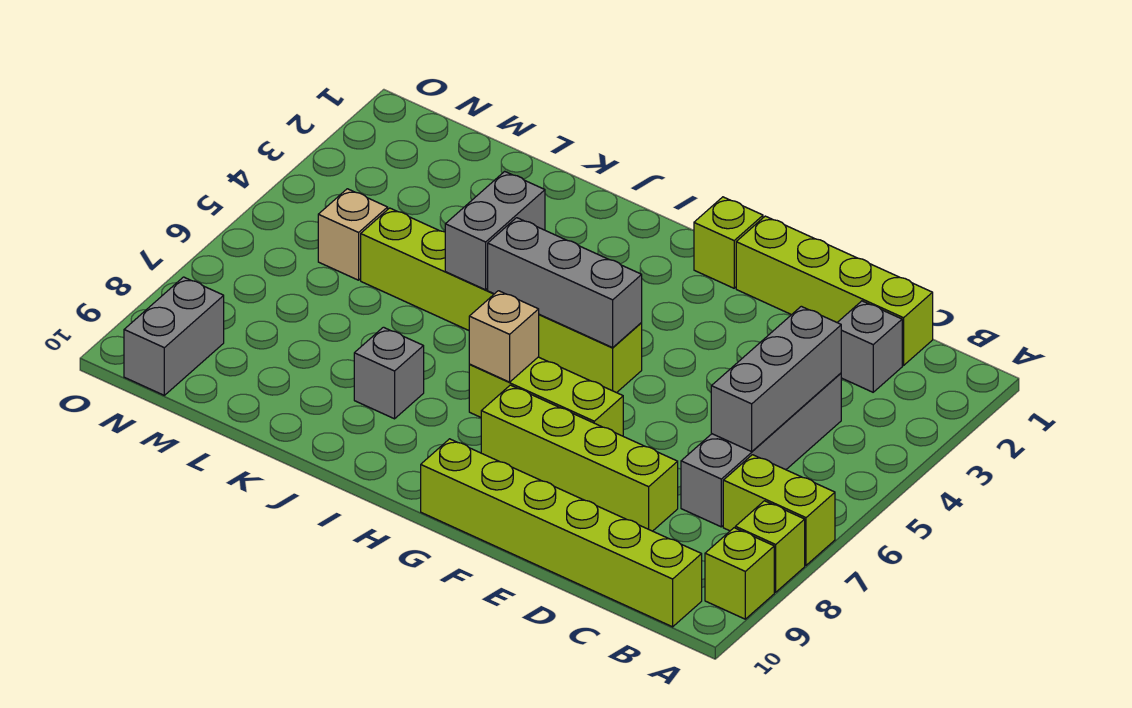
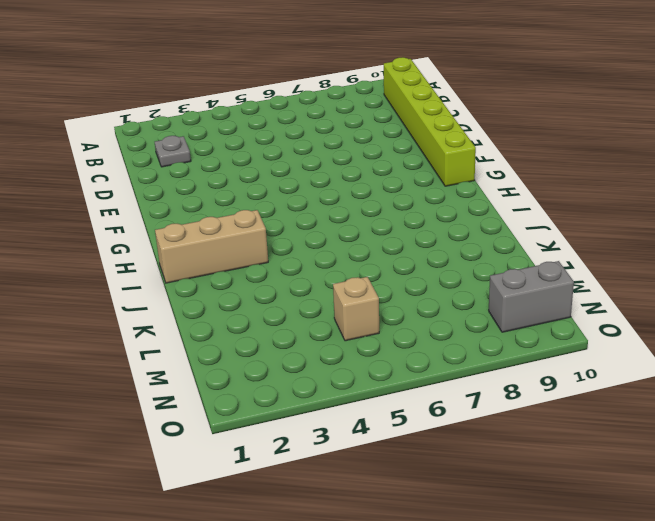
grey plate C2 level 1 -> grey brick C2 level 1
tan brick I1:I3 level 1 -> none
none -> lime brick A7:B7 level 1
none -> lime brick A8 level 1
none -> lime brick A9 level 1

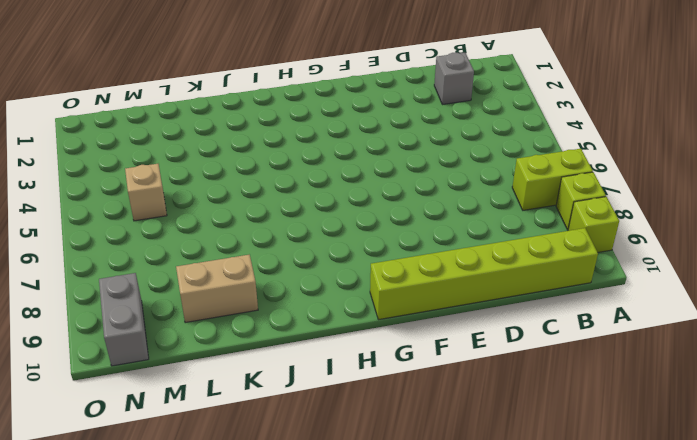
tan brick K9:L9 level 1 -> none
none -> lime brick C1:F1 level 1
none -> grey brick C4:C7 level 1
none -> lime brick D8:G8 level 1

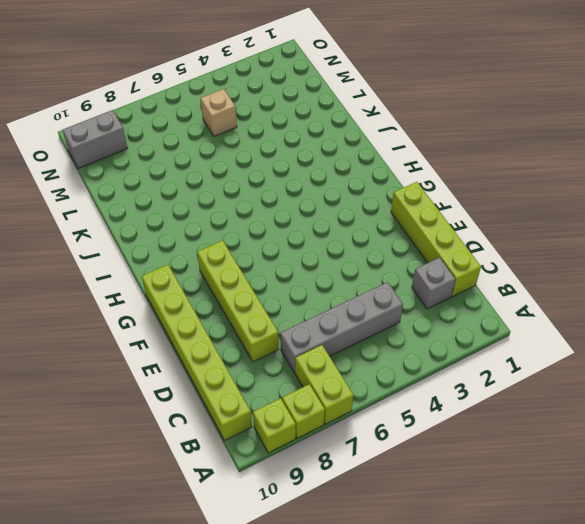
none -> lime brick F7:H7 level 1
none -> lime brick G1 level 1
none -> lime brick G5:L5 level 1

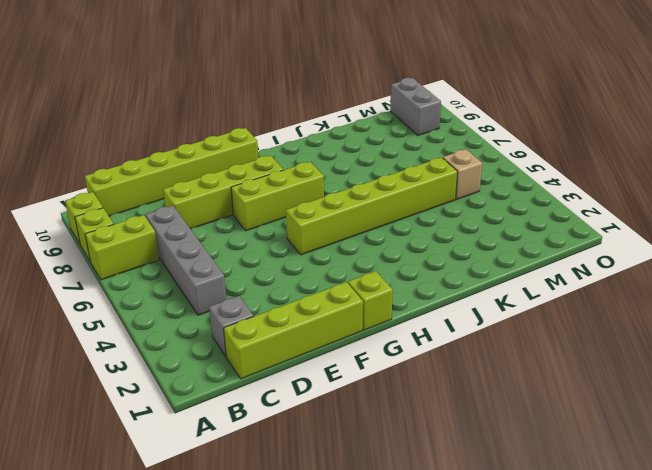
none -> grey brick J8 level 1
none -> grey brick C4:C6 level 2
none -> grey brick G5:I5 level 2

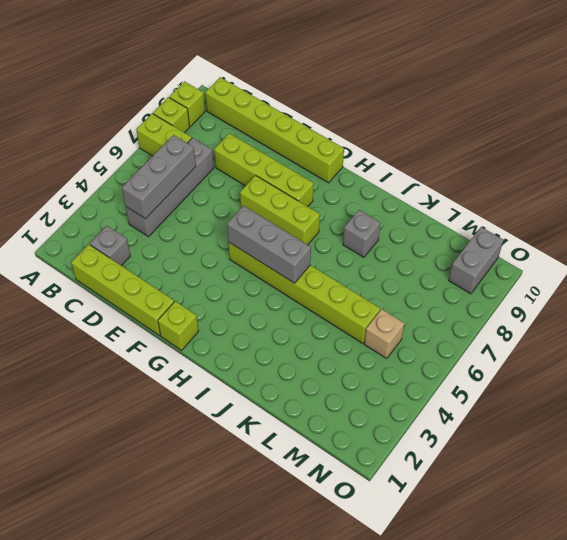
none -> tan brick H7 level 2
none -> grey brick J4:J5 level 2

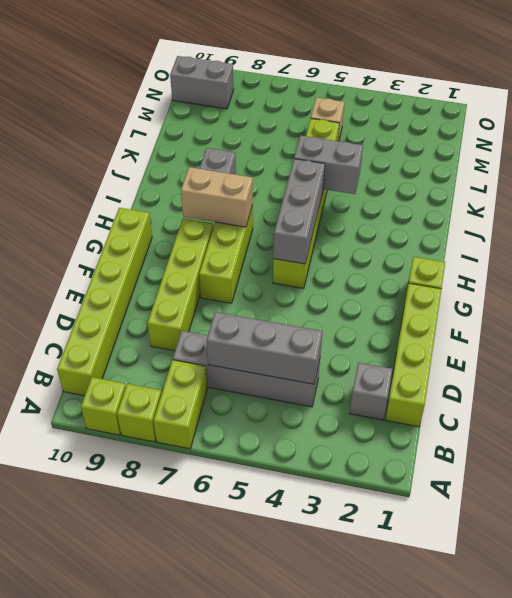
tan brick H7:H8 level 2 -> tan brick H7 level 2

